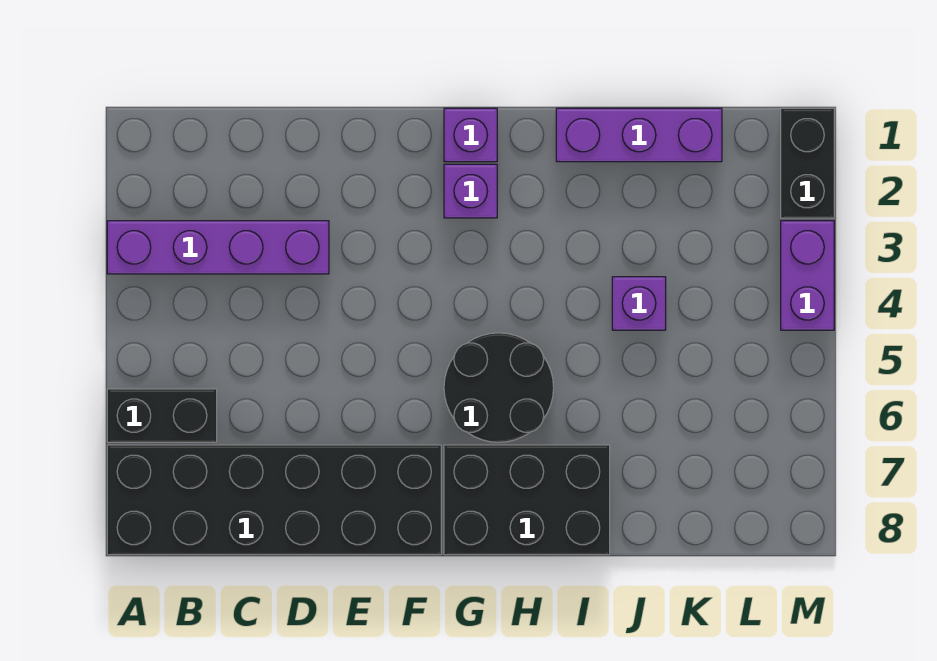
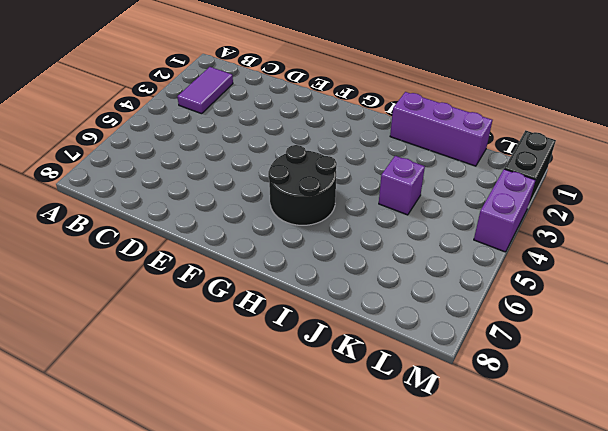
purple tile B2:B3 level 1 -> purple brick A3:D3 level 1
none -> black brick A6:B6 level 1
none -> black brick A7:F8 level 1

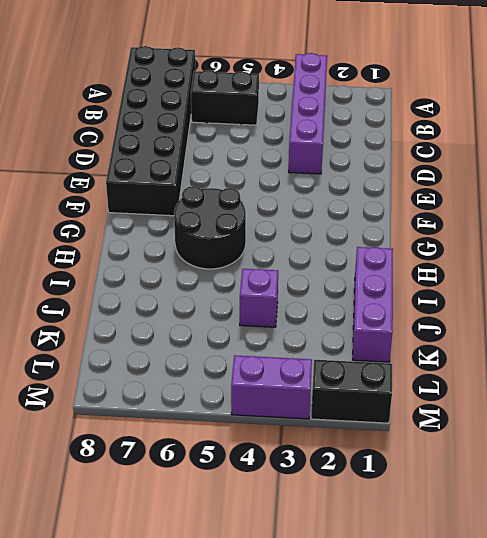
black brick B5:B6 level 1 -> black brick A6:B6 level 1
none -> purple brick G1 level 1
none -> purple brick G2 level 1

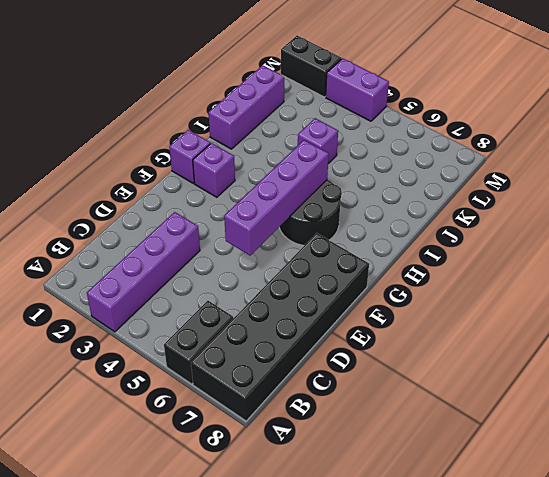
purple brick E5:H5 level 2 -> none
none -> black brick G7:I8 level 1

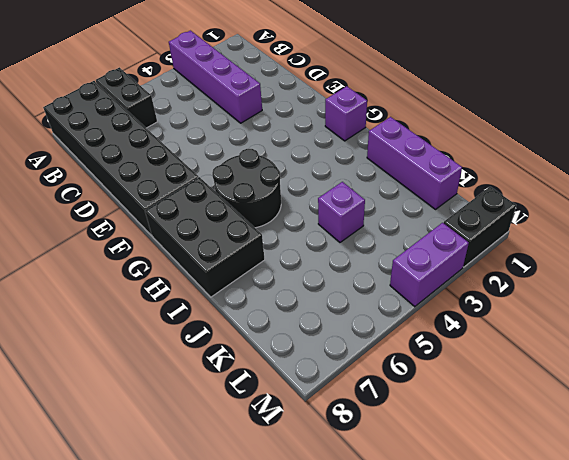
none -> purple brick G2 level 1

